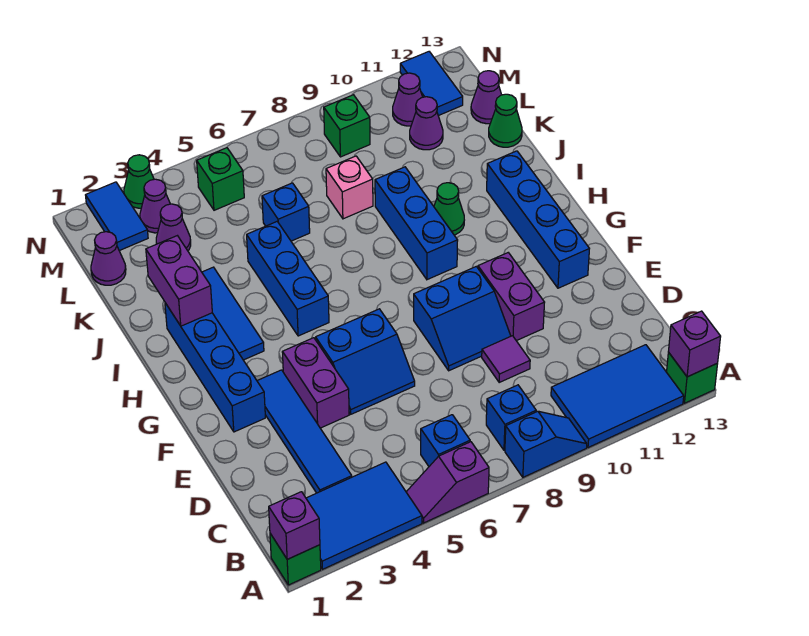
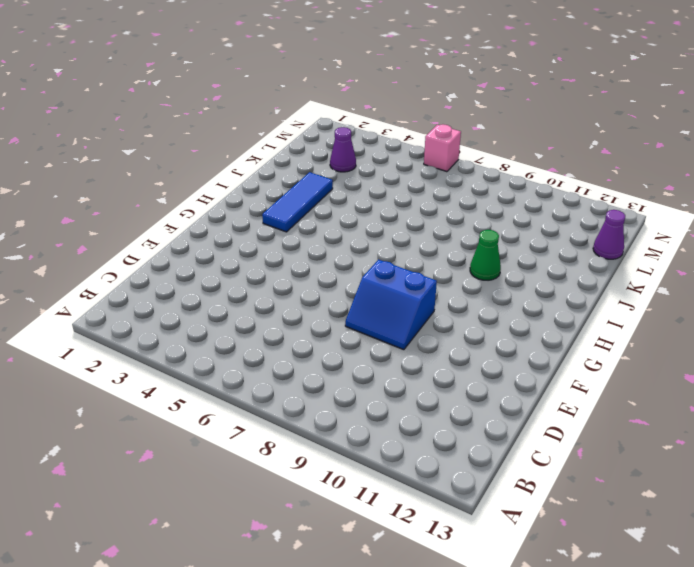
pink brick N6 level 1 -> pink brick K8 level 1
none -> green brick A1 level 1
none -> blue tile A2:B4 level 1
none -> purple slope A5:A6 level 1 top 6
none -> blue slope A8:A9 level 1 top 8

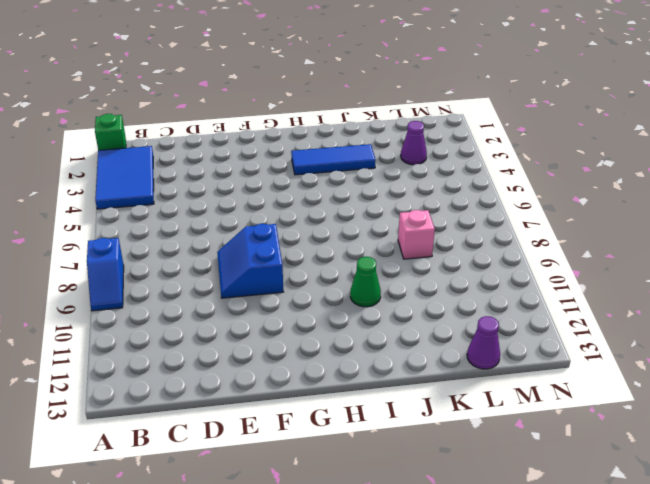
none -> purple slope A5:A6 level 1 top 6
none -> blue tile A10:B12 level 1
none -> green brick A13 level 1
none -> blue brick B6 level 1

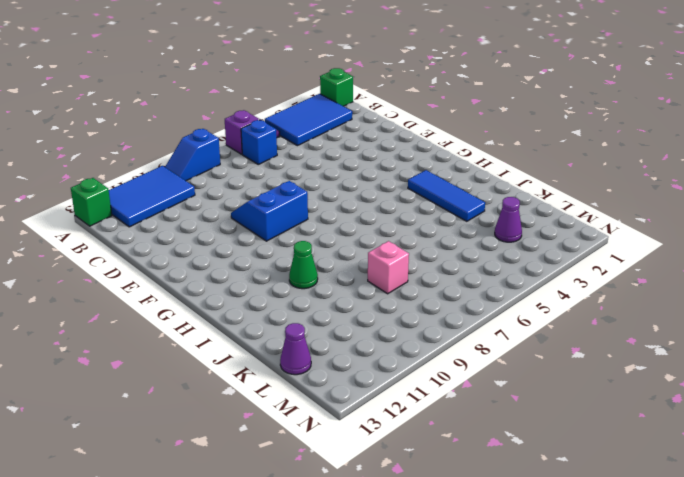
none -> blue brick B8 level 1
none -> blue tile C3:F3 level 1
none -> purple tile D9 level 1
none -> purple brick E4:F4 level 1

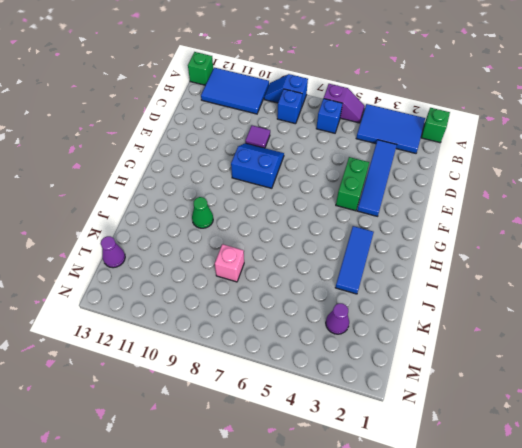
green brick E4:F4 level 1 -> purple brick E4:F4 level 1
none -> blue slope E5:F6 level 1 top F
none -> purple brick E10:F10 level 1
none -> blue brick F2:I2 level 1
none -> blue brick F12:I12 level 1

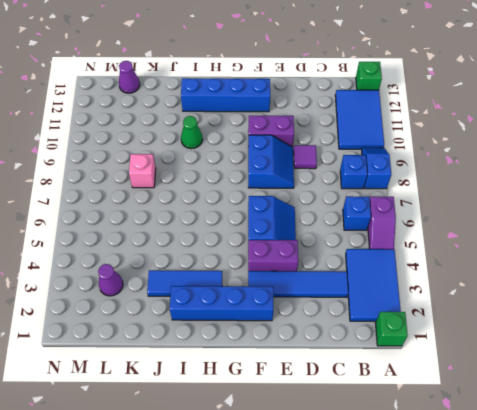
none -> blue brick H5:J5 level 1
none -> blue brick H9:J9 level 1
none -> blue brick K6 level 1
none -> green cone K13 level 1

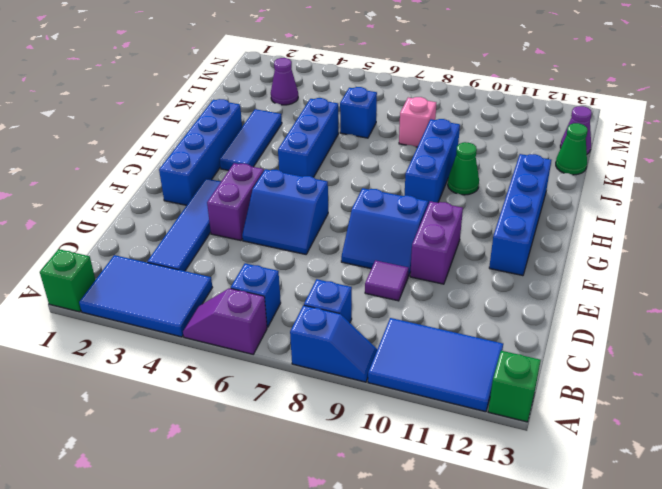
none -> purple cone L1 level 1
none -> purple cone L11 level 1
none -> blue tile M2:N2 level 1
none -> purple cone M3 level 1

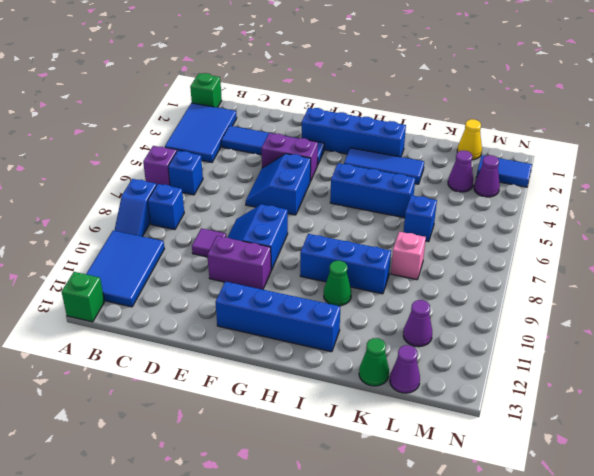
yellow cone L1 level 1 -> purple cone L1 level 1
none -> green brick M5 level 1
none -> green brick M9 level 1
none -> purple cone M11 level 1
none -> blue tile M12:N12 level 1

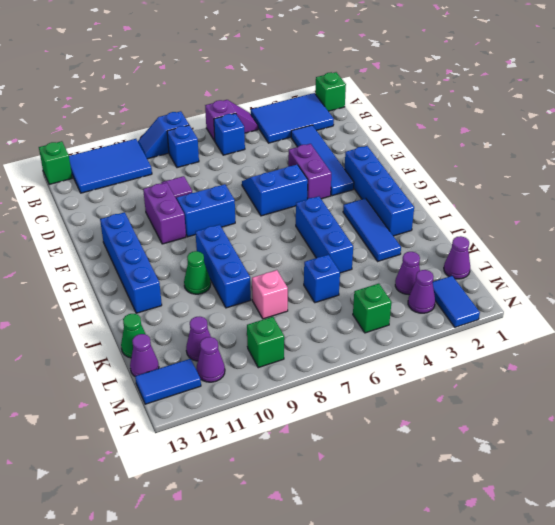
blue tile M12:M13 level 1 -> blue tile M12:N12 level 1
none -> green cone N3 level 1
none -> purple brick A1 level 2
none -> purple brick A13 level 2
none -> purple brick I2:J2 level 2

